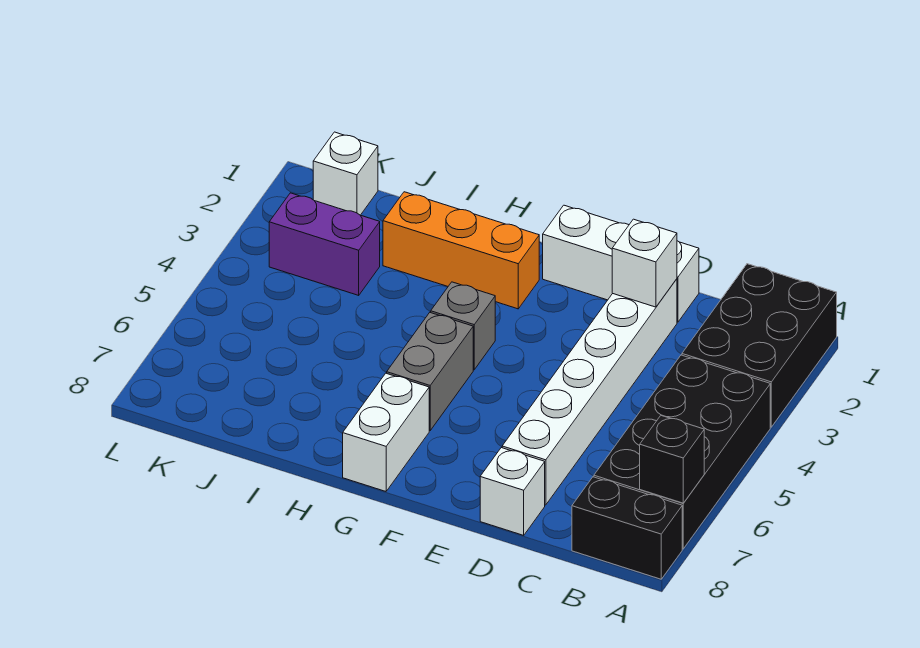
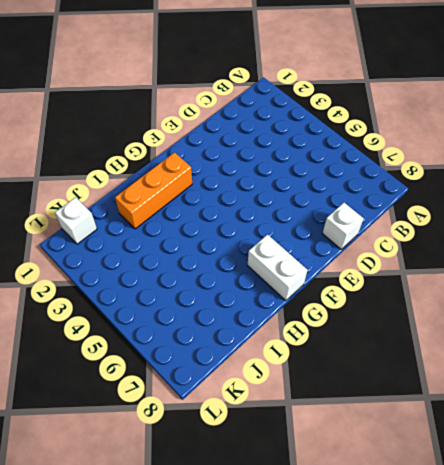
none -> black brick A1:B3 level 1
none -> black brick A4:B7 level 1
none -> black brick A8:B8 level 1

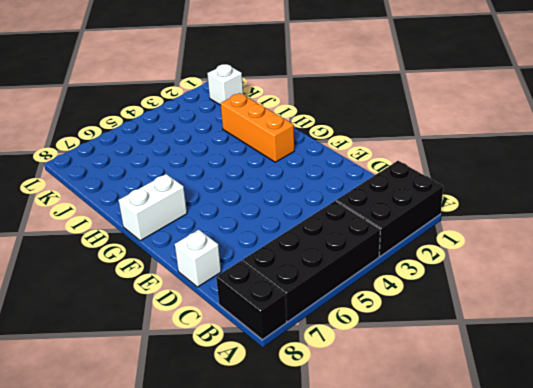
none -> white brick D1:F1 level 1
none -> white brick D2:D7 level 1
none -> grey brick G4 level 1

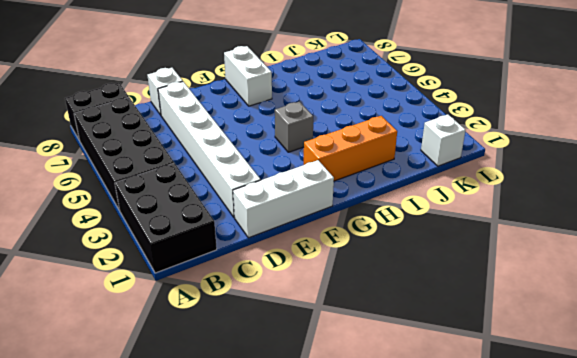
none -> grey brick G5:G6 level 1
none -> purple brick J3:K3 level 1
none -> black brick A7 level 2

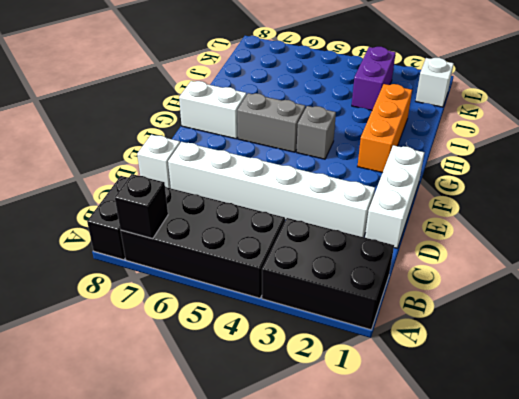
none -> white brick D2 level 2

